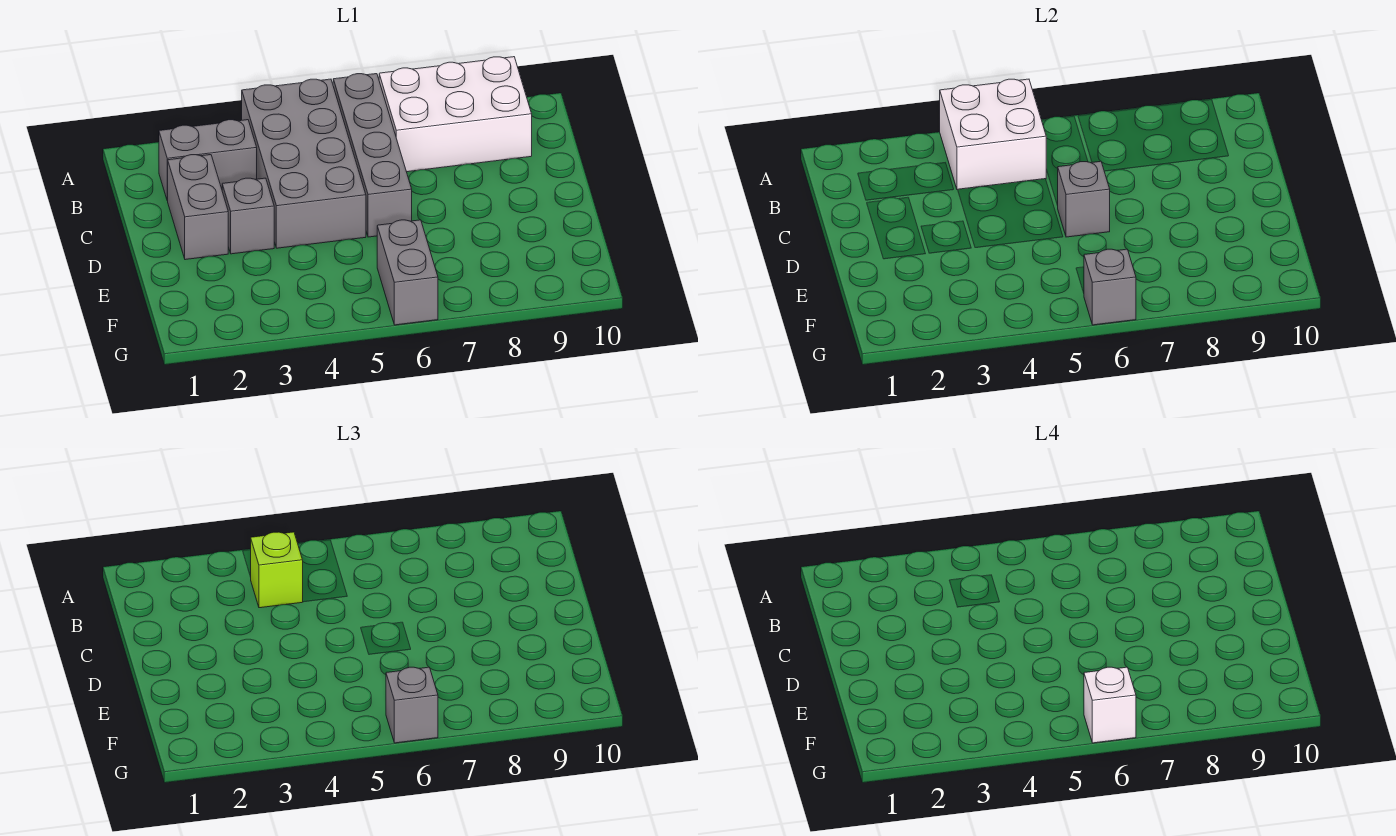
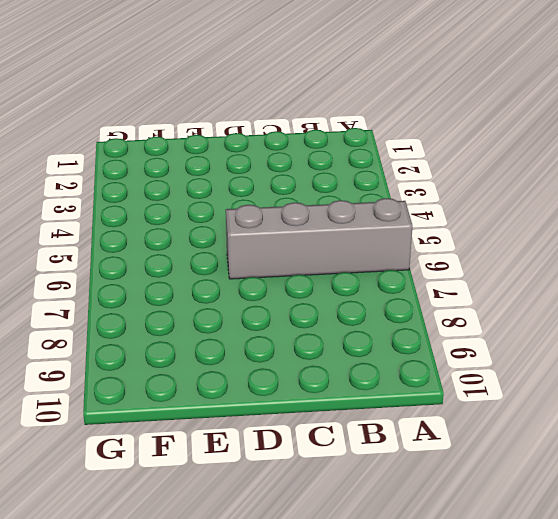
none -> grey brick A4:D5 level 1
none -> white brick A7:B9 level 1
none -> grey brick B2:B3 level 1

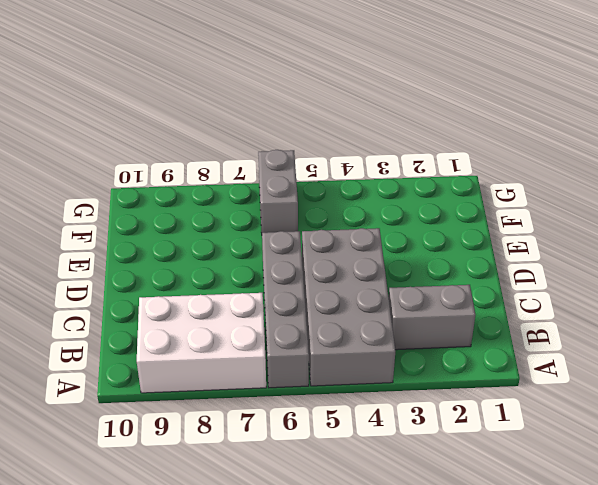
none -> grey brick C2:D2 level 1
none -> grey brick D3 level 1
none -> white brick A4:B5 level 2

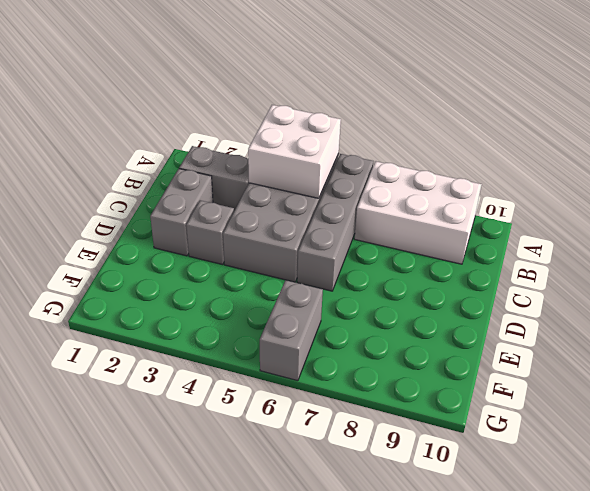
none -> grey brick D6 level 2
none -> grey brick G6 level 2
none -> lime brick B4 level 3

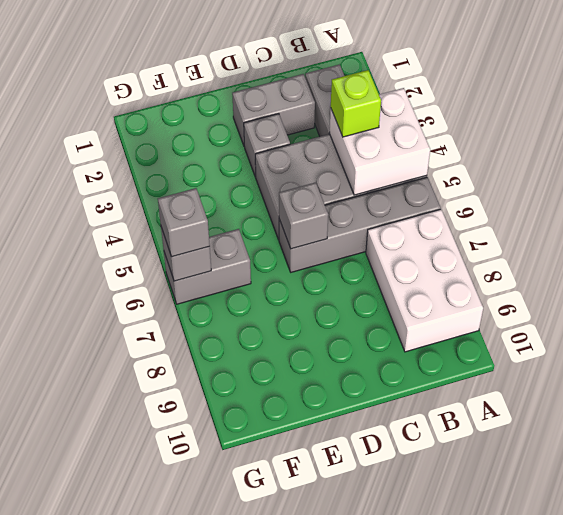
none -> white brick G6 level 4

